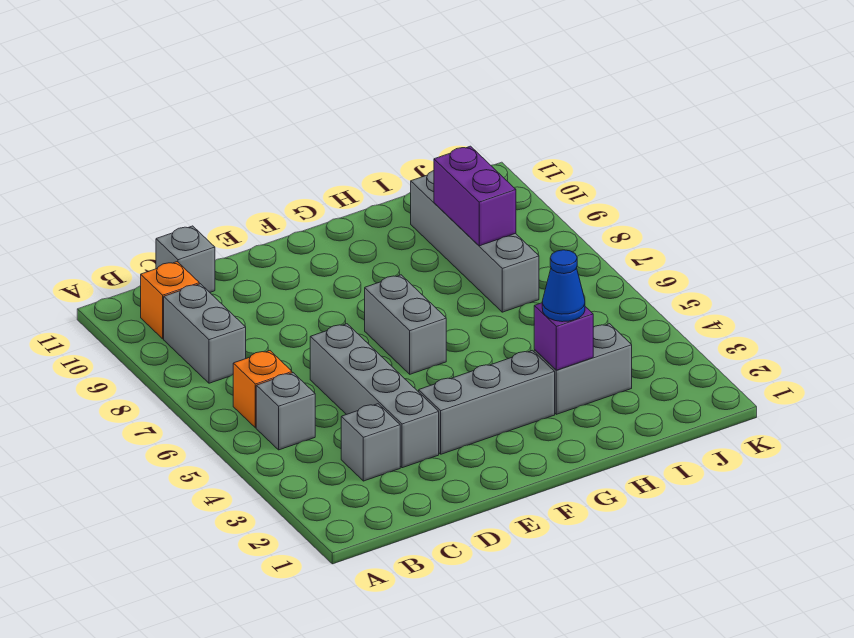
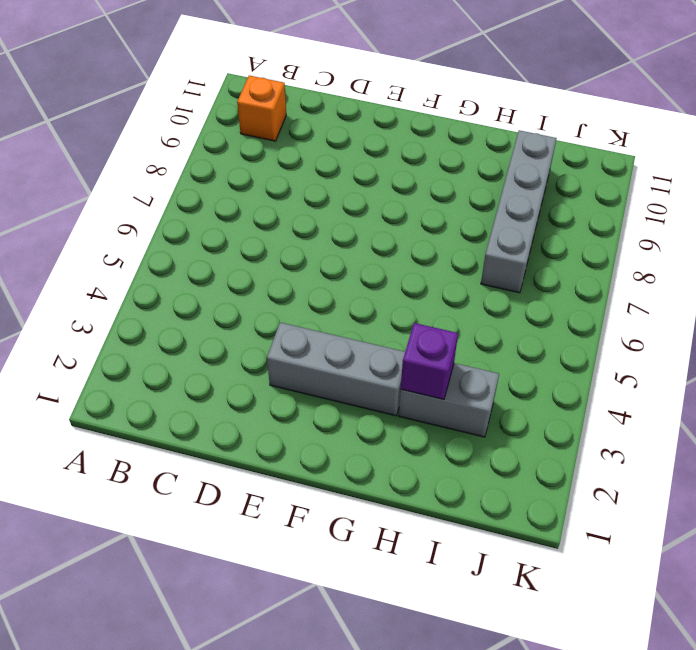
none -> grey brick B5 level 1
none -> orange brick B6 level 1
none -> grey brick B8:B9 level 1

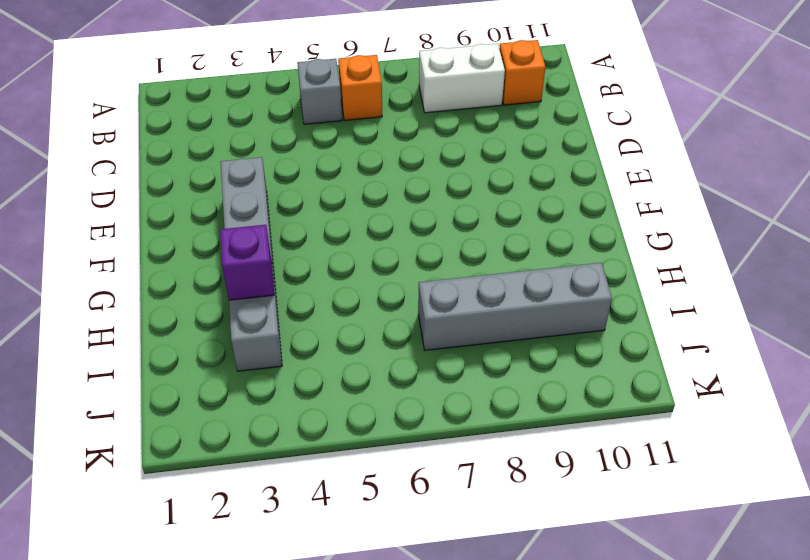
white brick B8:B9 level 1 -> grey brick B8:B9 level 1
none -> grey brick C3 level 1
none -> grey brick C11 level 1
none -> grey brick D3:D6 level 1

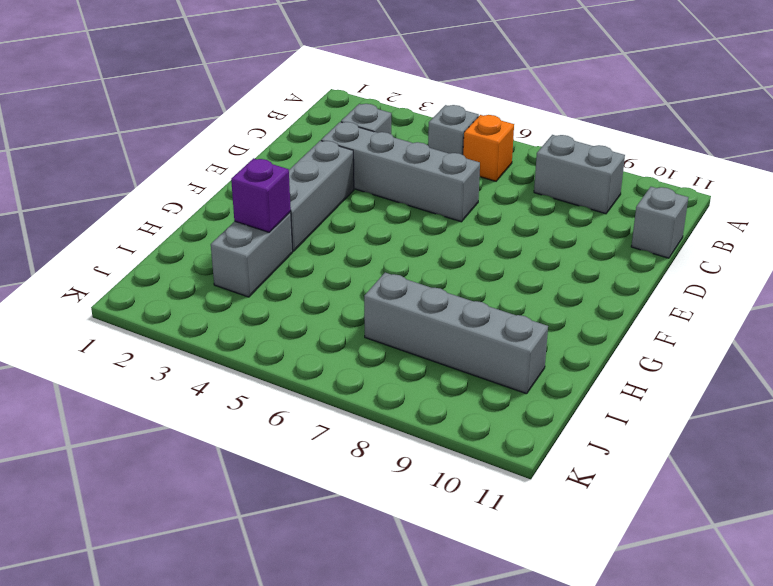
none -> orange brick B10 level 1
none -> grey brick F6:F7 level 1
none -> purple brick I8:I9 level 2

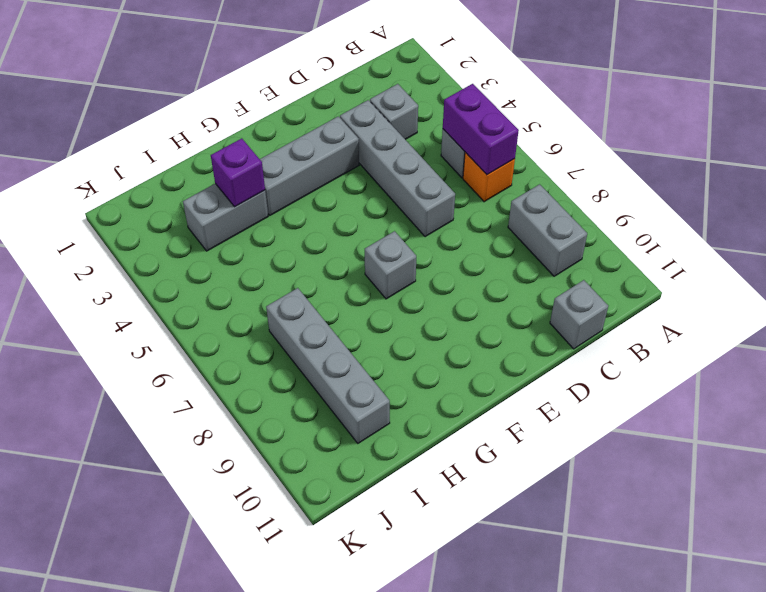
purple brick B5:B6 level 2 -> purple brick I8:I9 level 2
grey brick F7 level 1 -> grey brick F6:F7 level 1
none -> orange brick B10 level 1
none -> blue cone H3 level 3

